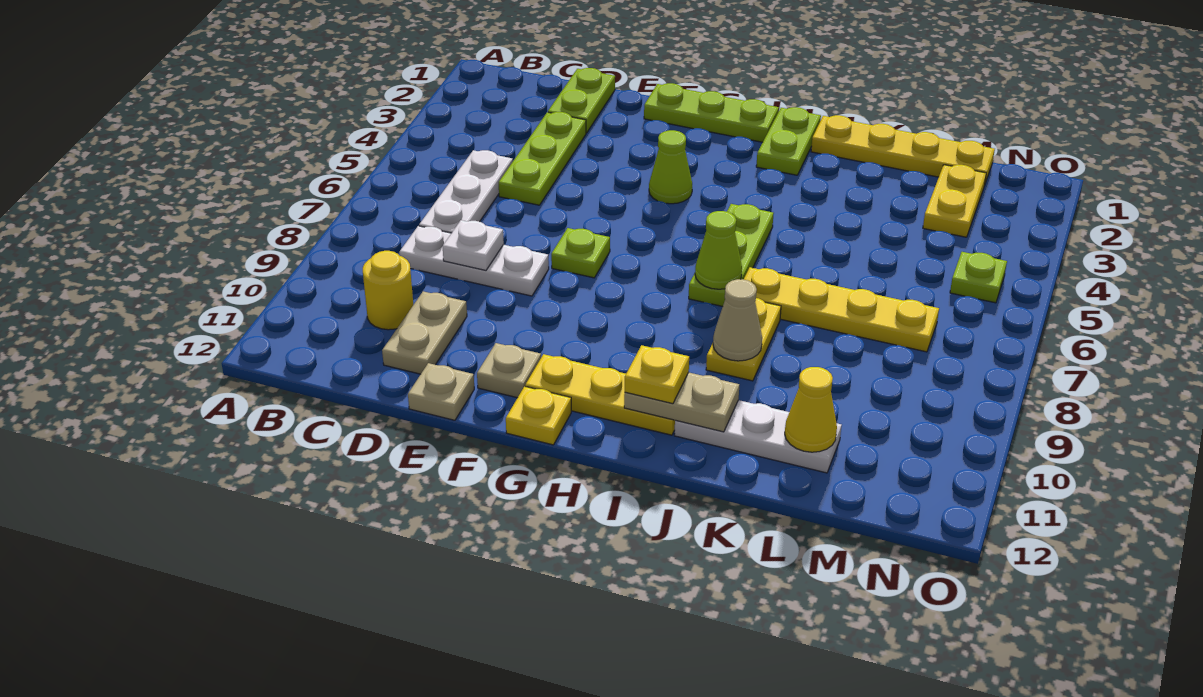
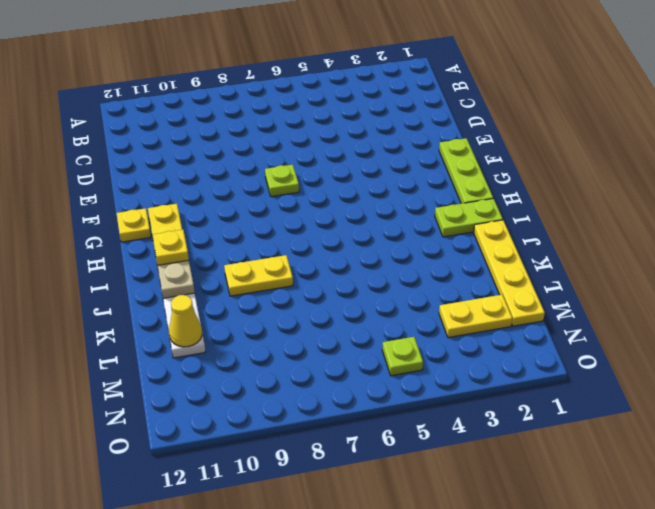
none -> white plate C5:C7 level 1
none -> white plate C8:E8 level 1
none -> yellow round brick C10 level 1

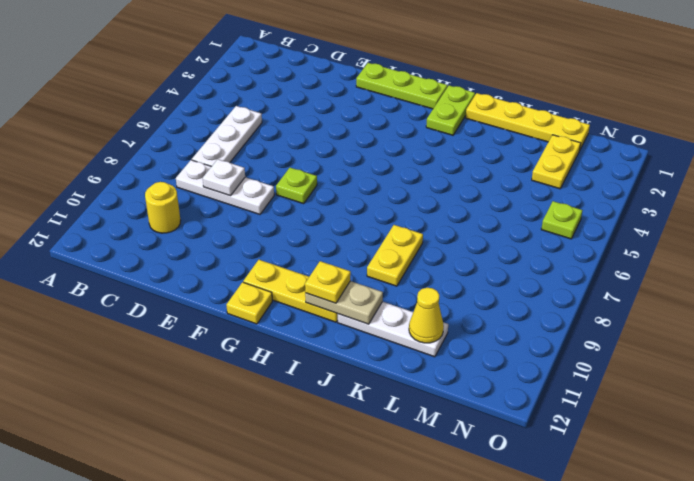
none -> lime plate D1:D2 level 1
none -> lime plate D3:D5 level 1
none -> tan plate D10:D11 level 1

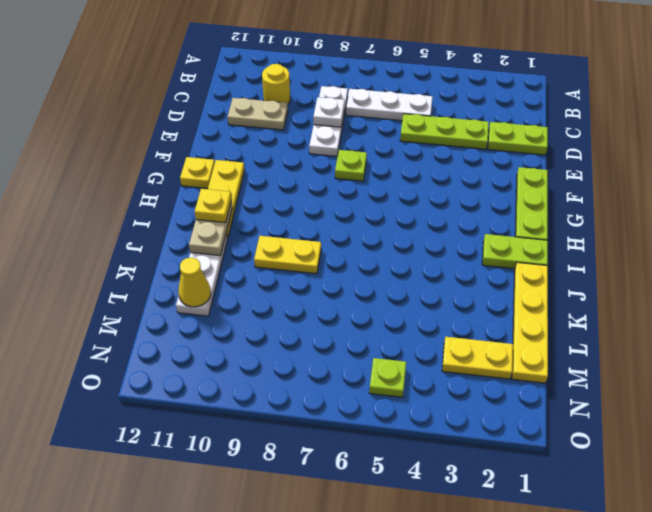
none -> tan plate E12 level 1
none -> tan plate F11 level 1
none -> lime cone G4 level 1

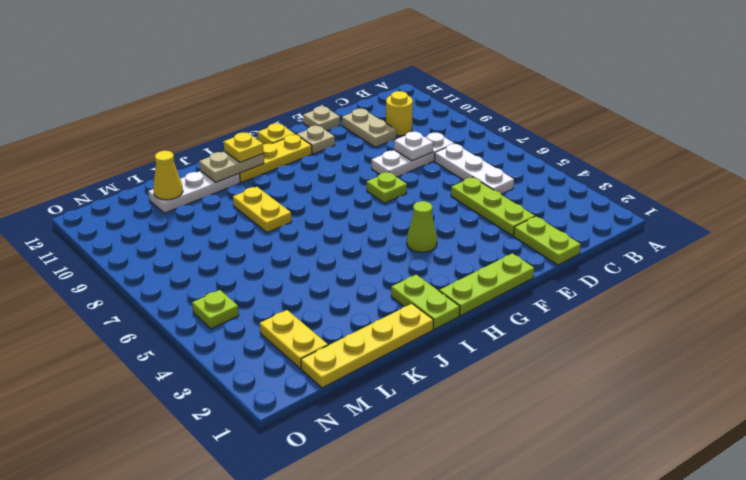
none -> lime plate I5:I7 level 1
none -> yellow plate J7:M7 level 1
none -> lime cone I7 level 2

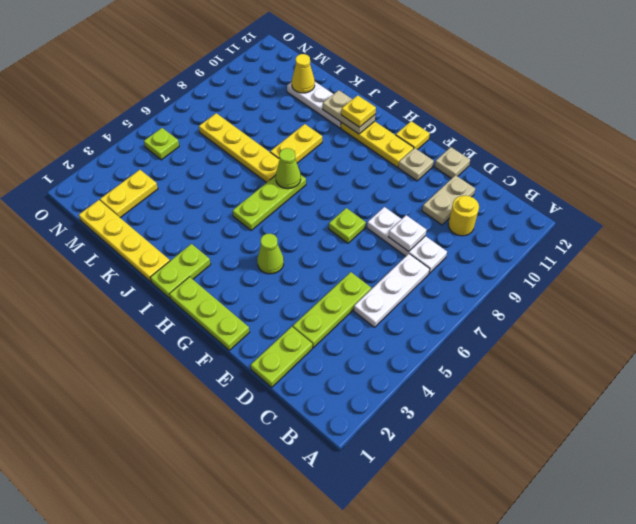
none -> tan cone J9 level 2

